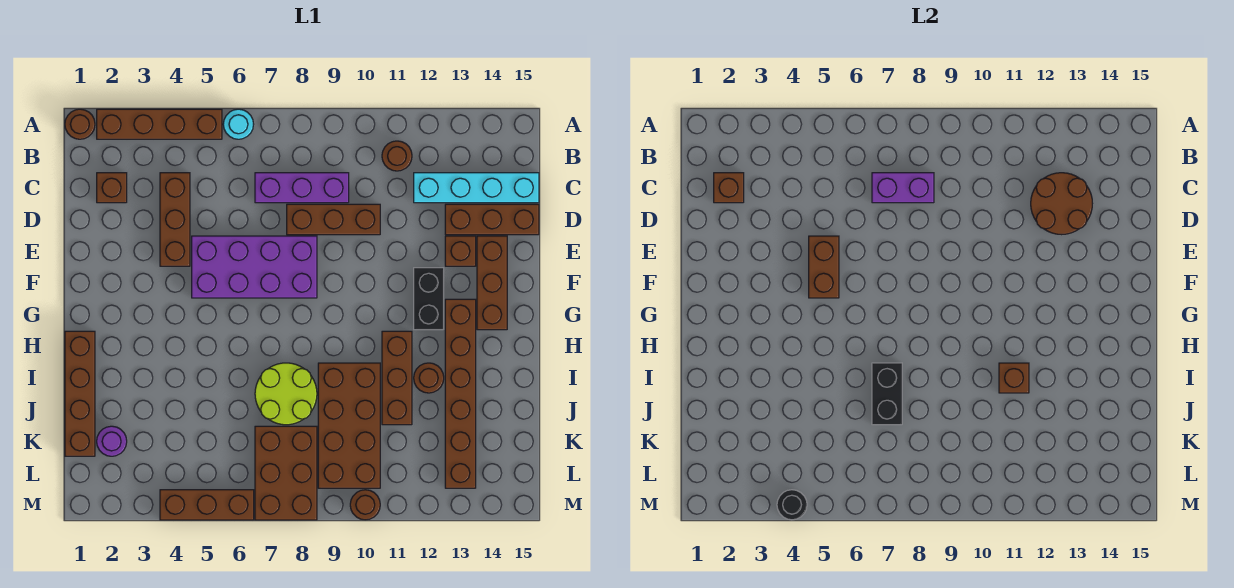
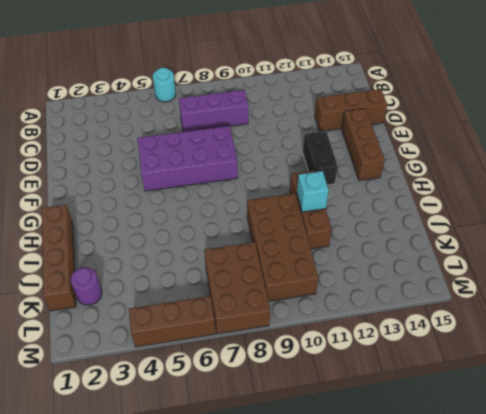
cyan brick I11 level 2 -> brown brick I11 level 2
none -> brown round brick A1 level 1
none -> brown brick A2:A5 level 1
none -> brown round brick B11 level 1
none -> brown brick C2 level 1

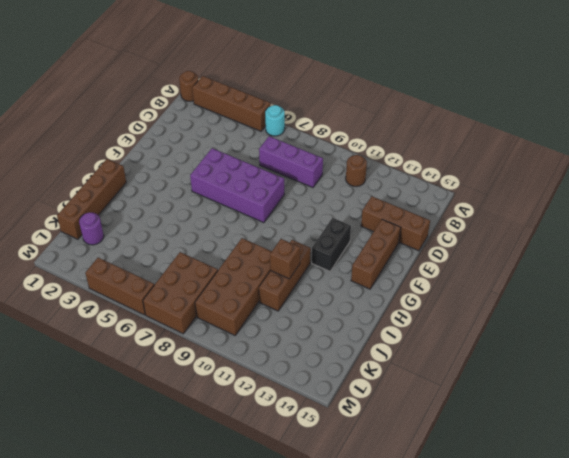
none -> brown brick C2 level 1
none -> brown brick C4:E4 level 1
none -> cyan brick C12:C15 level 1
none -> brown brick D8:D10 level 1

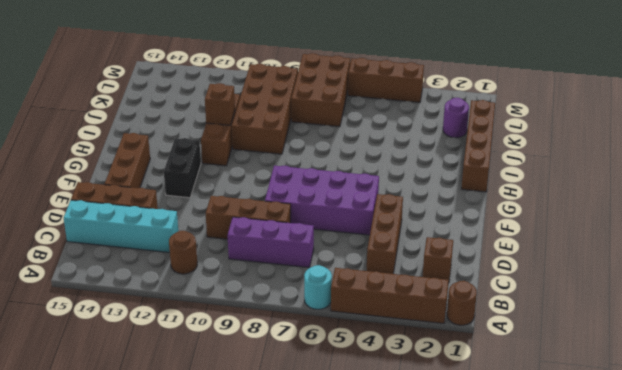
none -> brown brick E13 level 1
none -> brown brick G13:L13 level 1
none -> lime round brick I7:J8 level 1
none -> brown round brick I12 level 1

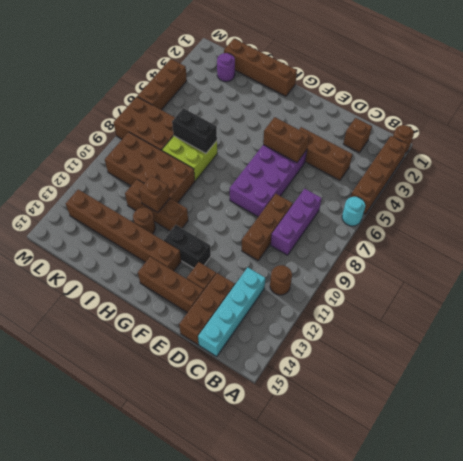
lime brick I7:J8 level 1 -> lime round brick I7:J8 level 1
none -> brown round brick M10 level 1
none -> brown brick C2 level 2
none -> purple brick C7:C8 level 2
none -> brown round brick C12:D13 level 2

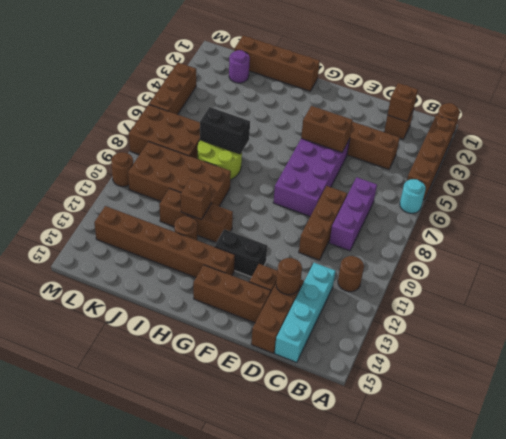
brown round brick D13 level 2 -> brown round brick C12:D13 level 2
none -> purple brick C7:C8 level 2
none -> black round brick M4 level 2

